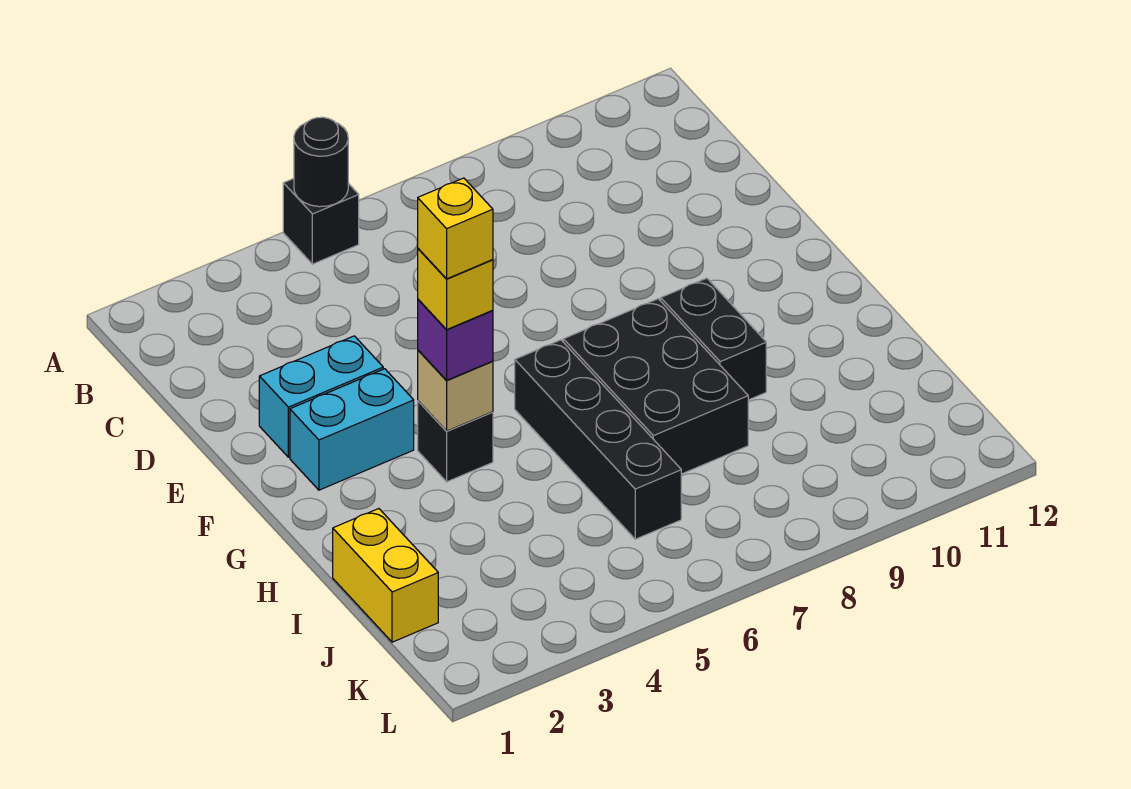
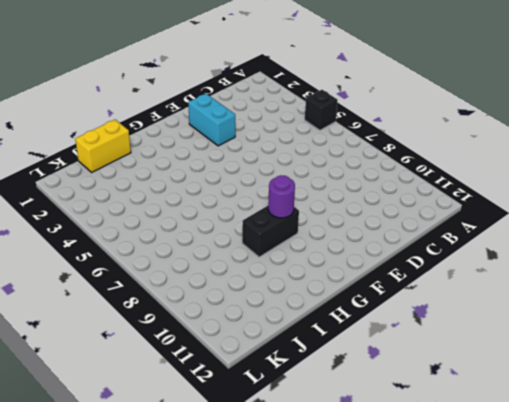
purple round brick G9 level 2 -> none
none -> cyan brick F2:F3 level 1
none -> black brick G4 level 1
none -> black brick G6:J6 level 1

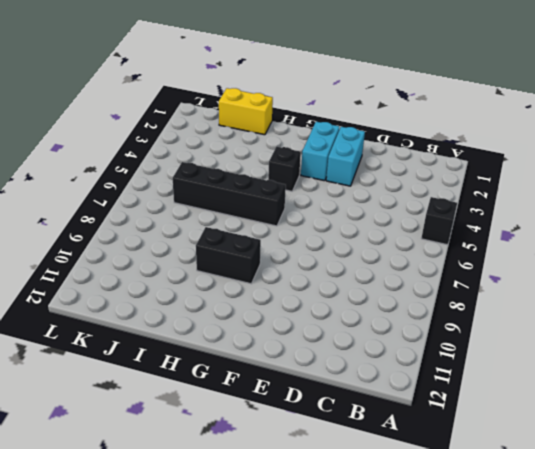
none -> black brick G7:I8 level 1
none -> black round brick A5 level 2
none -> tan brick G4 level 2

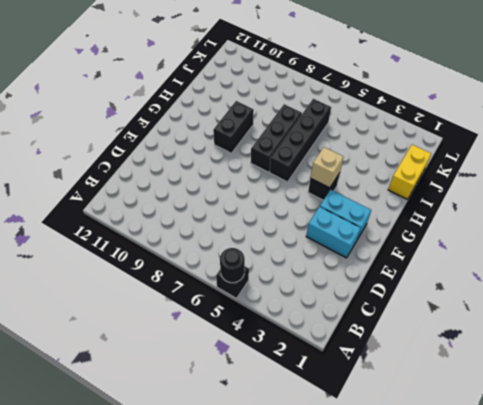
black brick G7:I7 level 1 -> black brick G7:I8 level 1
none -> purple brick G4 level 3
none -> yellow brick G4 level 4
none -> yellow brick G4 level 5

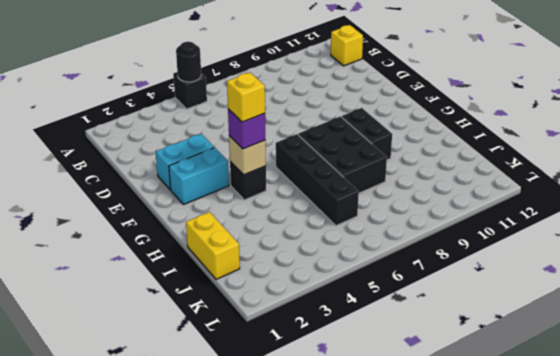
yellow brick B12 level 1 -> yellow brick G4 level 5

